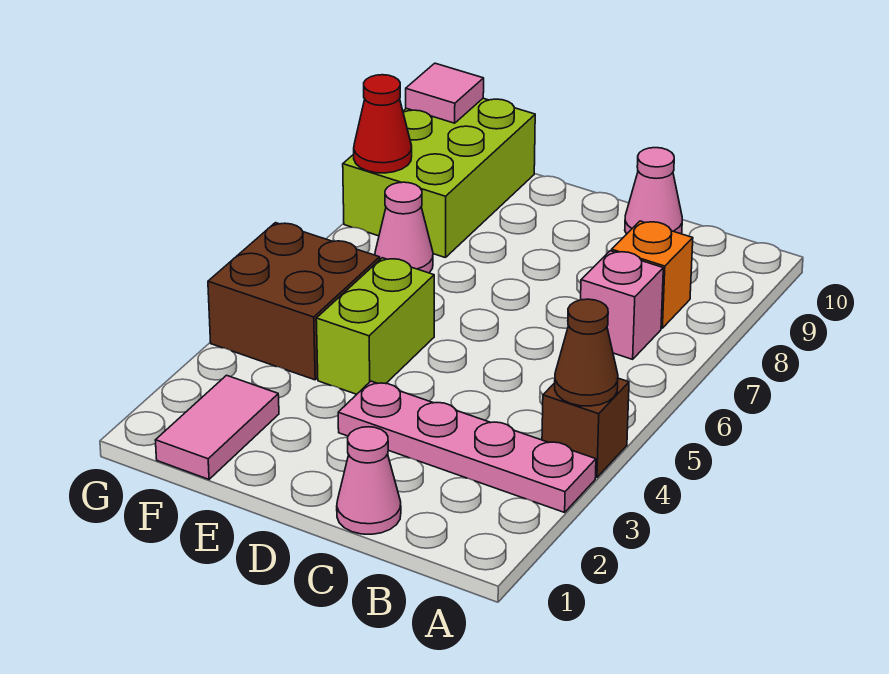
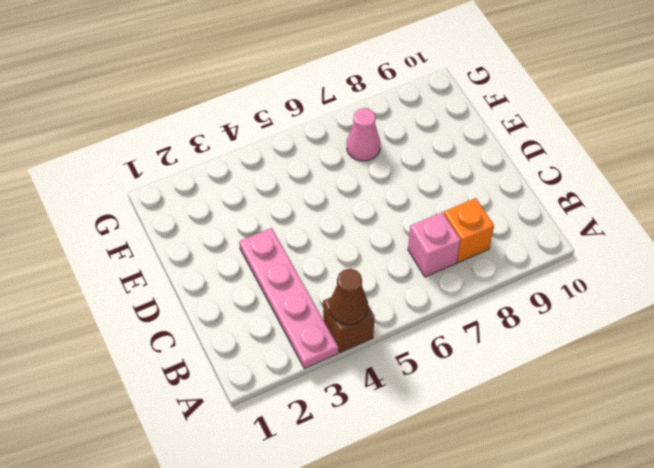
none -> pink cone C1 level 1
none -> pink cone C10 level 1
none -> lime brick E4:E5 level 1

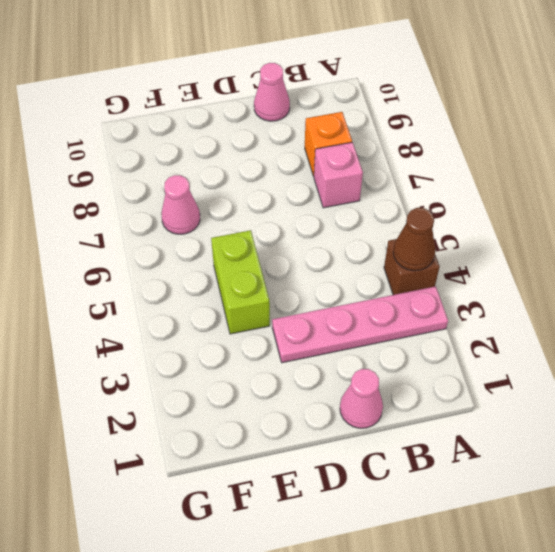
none -> pink tile F1:F2 level 1
none -> brown brick F4:G5 level 1
none -> lime brick F8:G10 level 1

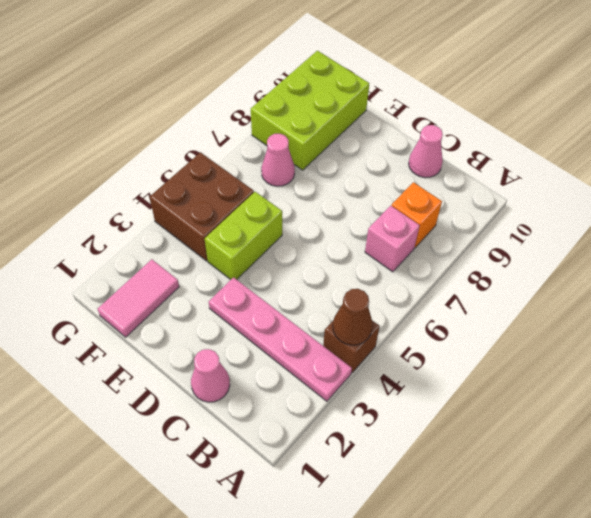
none -> red cone G8 level 2
none -> pink tile G10 level 2

